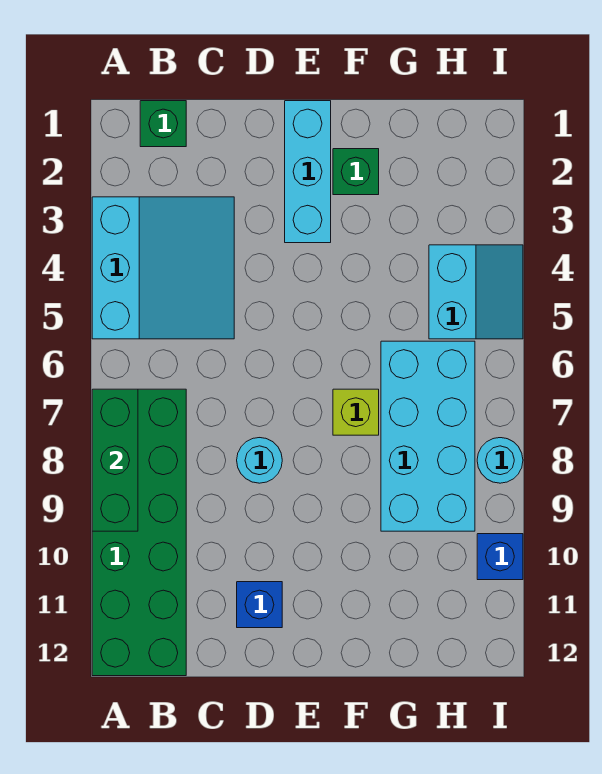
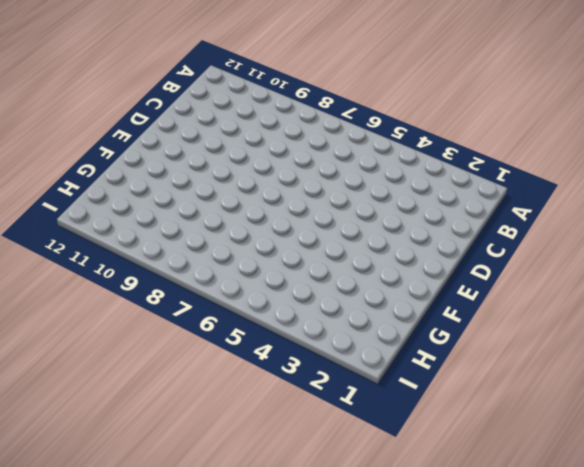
none -> cyan slope A3:C5 level 1 top A
none -> green brick A7:B12 level 1
none -> green brick B1 level 1

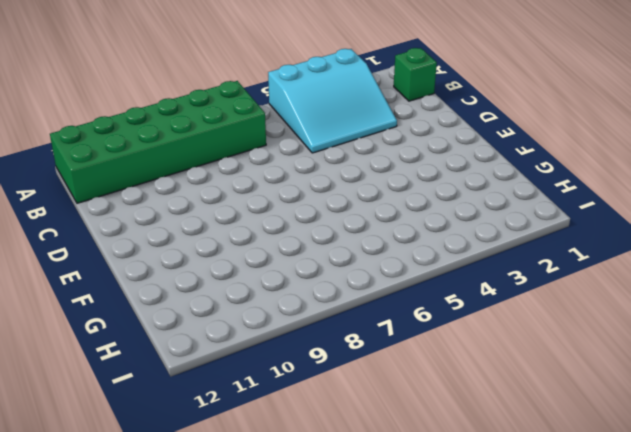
none -> cyan round brick D8 level 1
none -> blue brick D11 level 1
none -> cyan brick E1:E3 level 1

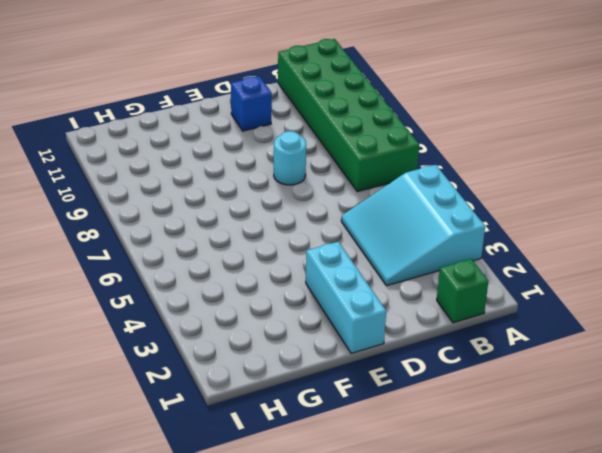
none -> green brick F2 level 1
none -> lime brick F7 level 1
none -> cyan brick G6:H9 level 1

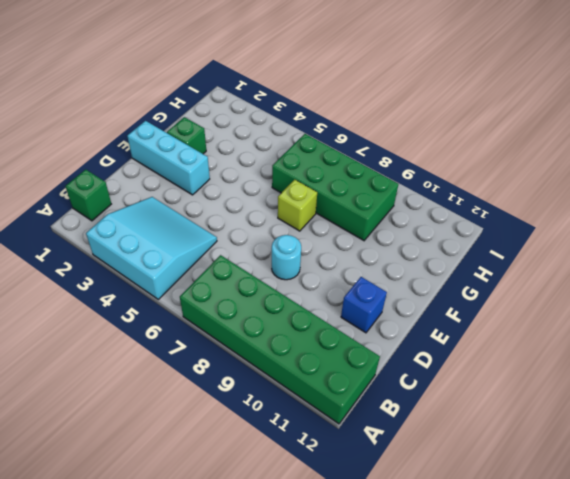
green brick G6:H9 level 1 -> cyan brick G6:H9 level 1
none -> cyan slope H4:I5 level 1 top H
none -> cyan round brick I8 level 1
none -> blue brick I10 level 1

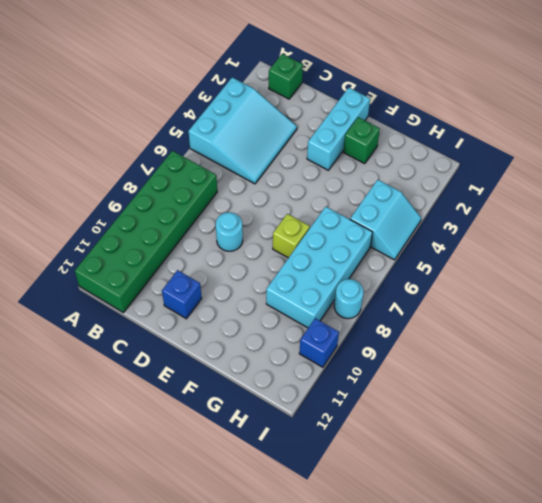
none -> green brick A7:A9 level 2

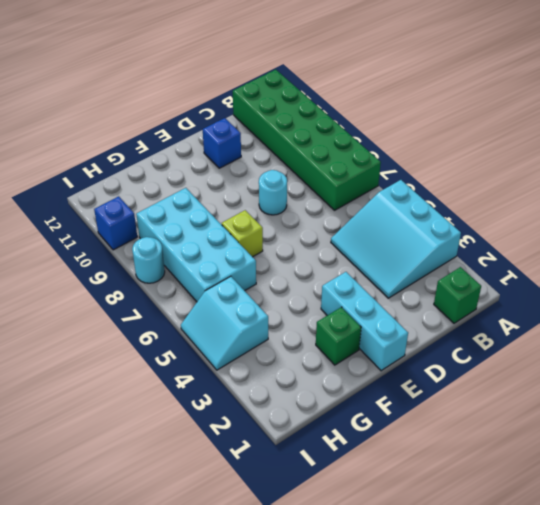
none -> green brick A7:A9 level 2

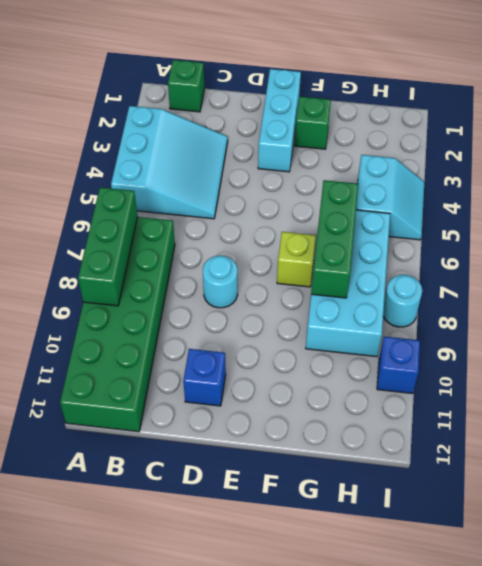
green brick G6:G8 level 2 -> none

